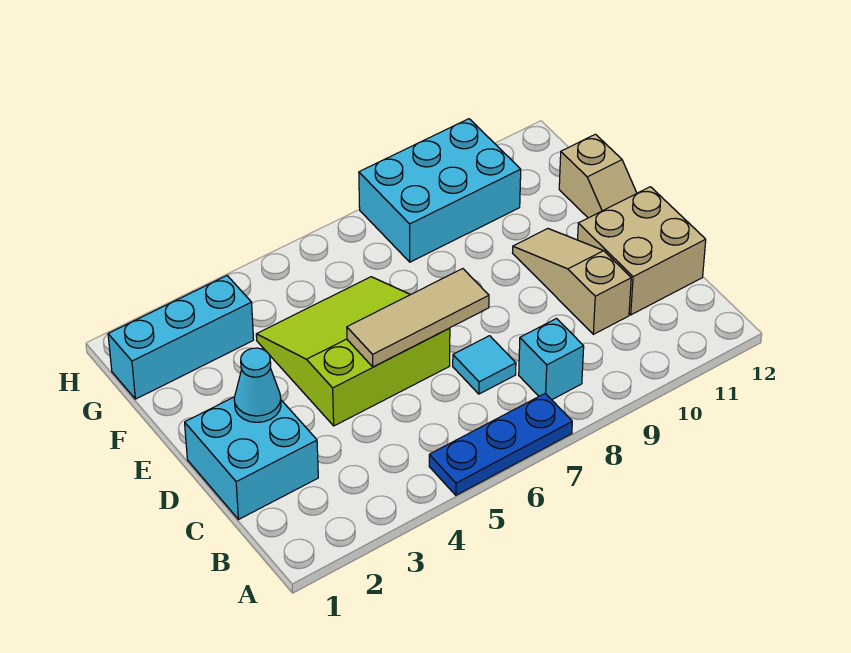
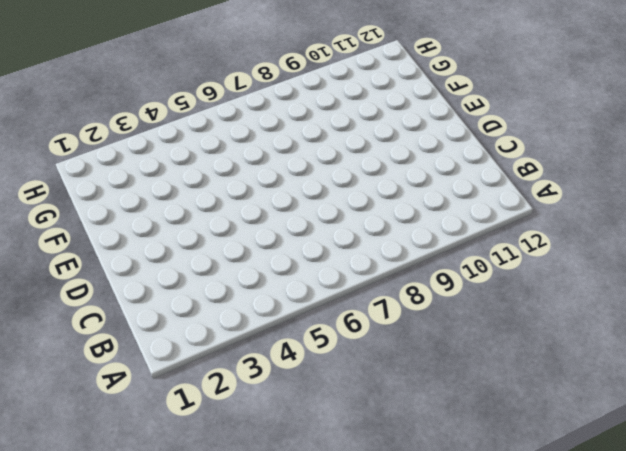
none -> blue plate A5:A7 level 1
none -> cyan brick B8 level 1
none -> cyan brick C1:D2 level 1

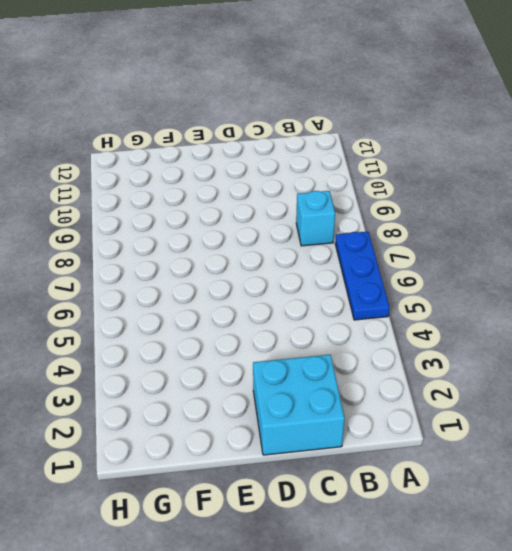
none -> cyan tile C7 level 1
none -> tan slope C10:E10 level 1 top C
none -> tan brick C11:D12 level 1

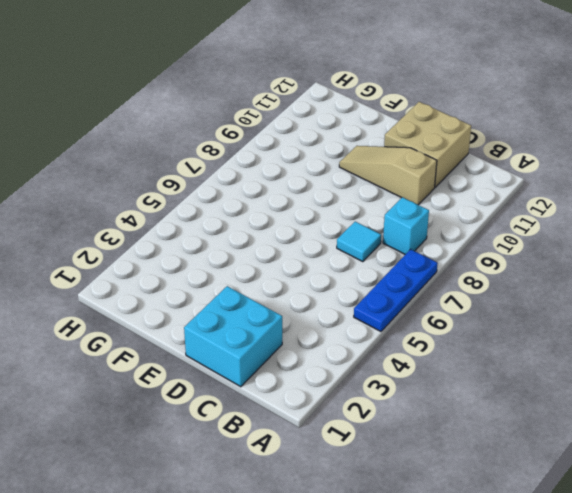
none -> lime slope D4:F6 level 1 top D
none -> tan slope E12:F12 level 1 top F
none -> cyan brick G1:G3 level 1

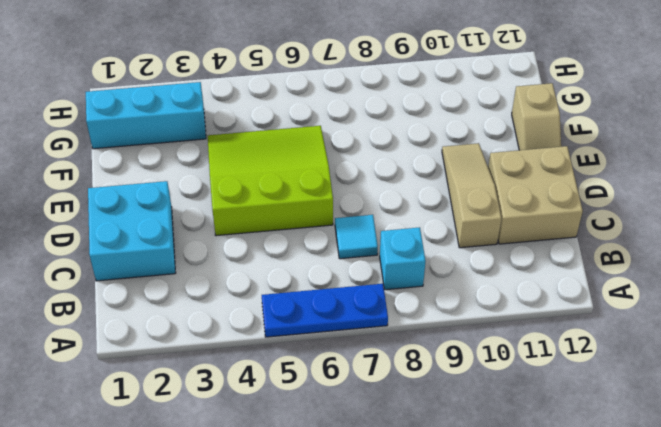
none -> cyan brick G8:H10 level 1
none -> cyan cone D2 level 2
none -> tan tile D5:D7 level 2

